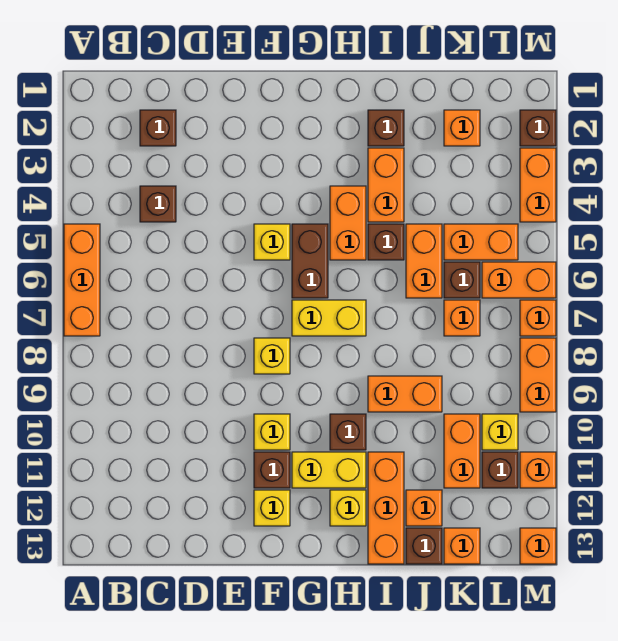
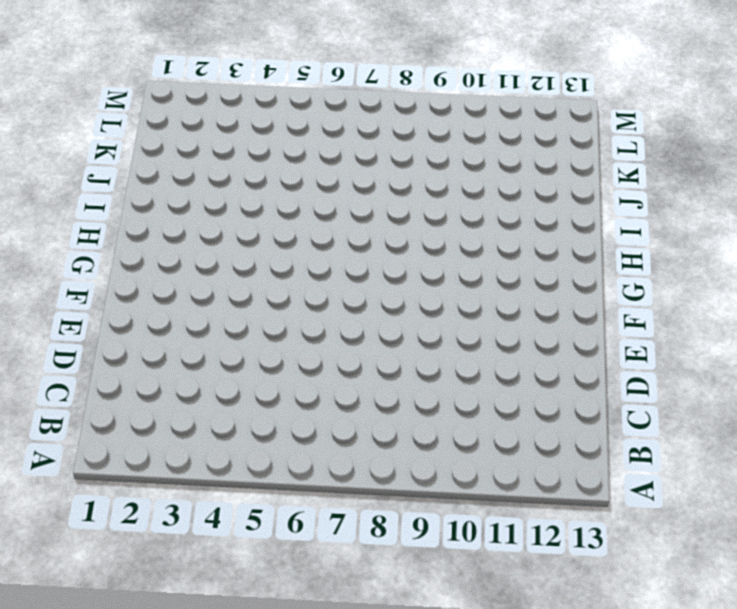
none -> orange brick A5:A7 level 1
none -> brown brick C2 level 1
none -> brown brick C4 level 1
none -> yellow brick F5 level 1

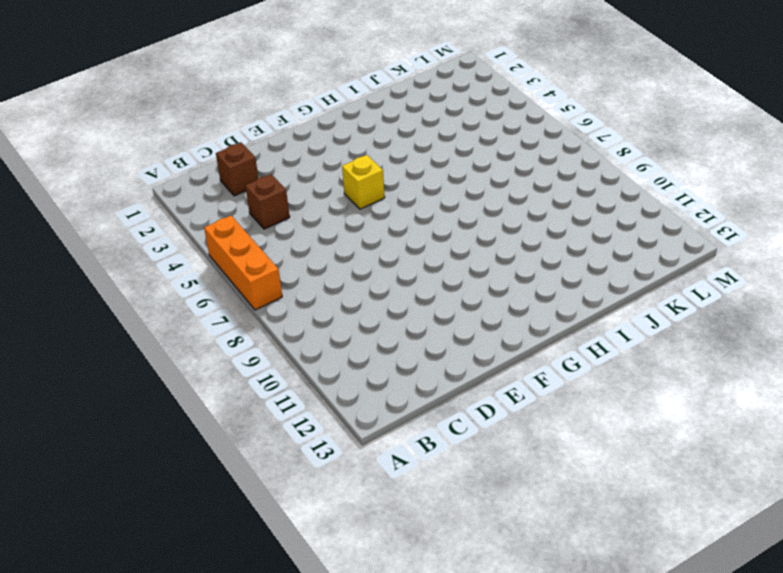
none -> yellow brick F8 level 1
none -> yellow brick F10 level 1
none -> brown brick F11 level 1
none -> yellow brick F12 level 1

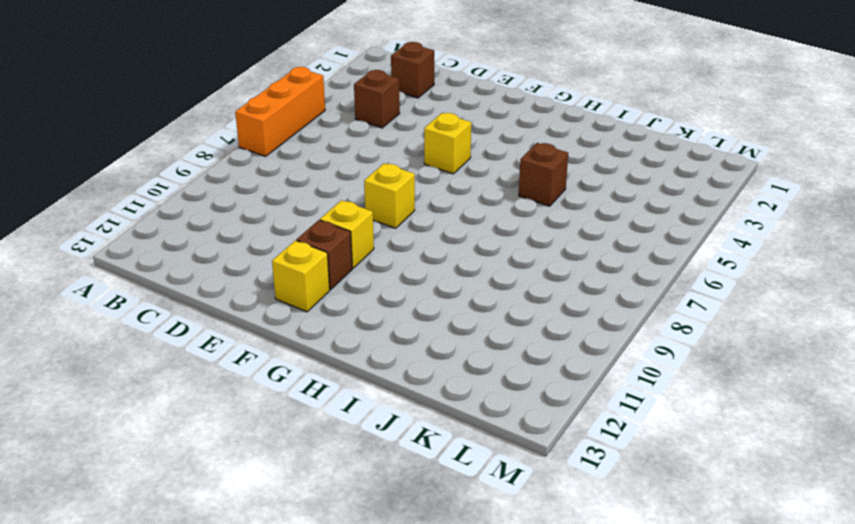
none -> brown brick G5:G6 level 1
none -> yellow brick G7:H7 level 1
none -> yellow brick G11:H11 level 1
none -> orange brick H4:H5 level 1

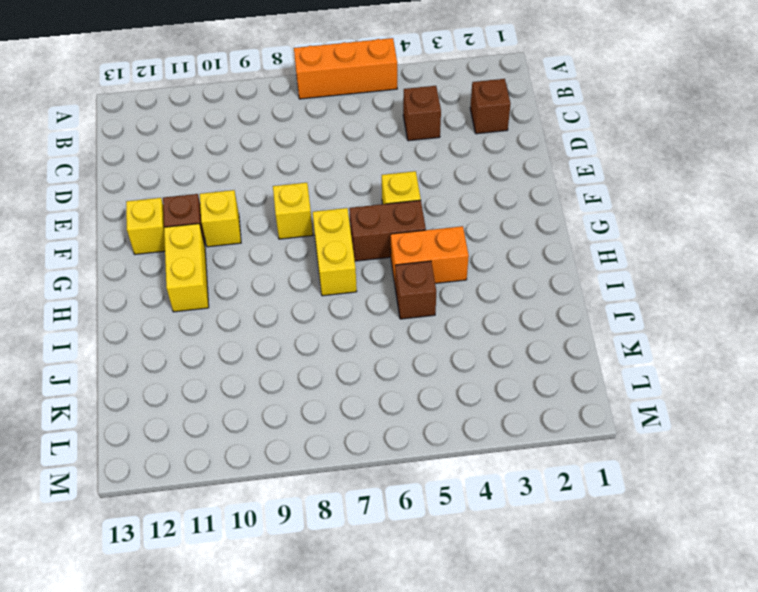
none -> brown brick H10 level 1
none -> yellow brick H12 level 1
none -> brown brick I2 level 1
none -> orange brick I3:I4 level 1

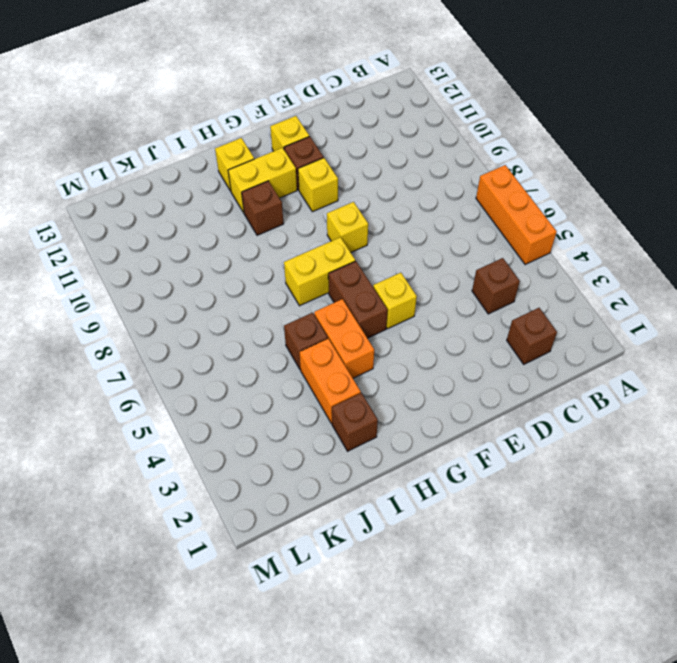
none -> orange brick I9:J9 level 1
none -> orange brick I11:I13 level 1
none -> orange brick J5:J6 level 1
none -> orange brick J12 level 1

